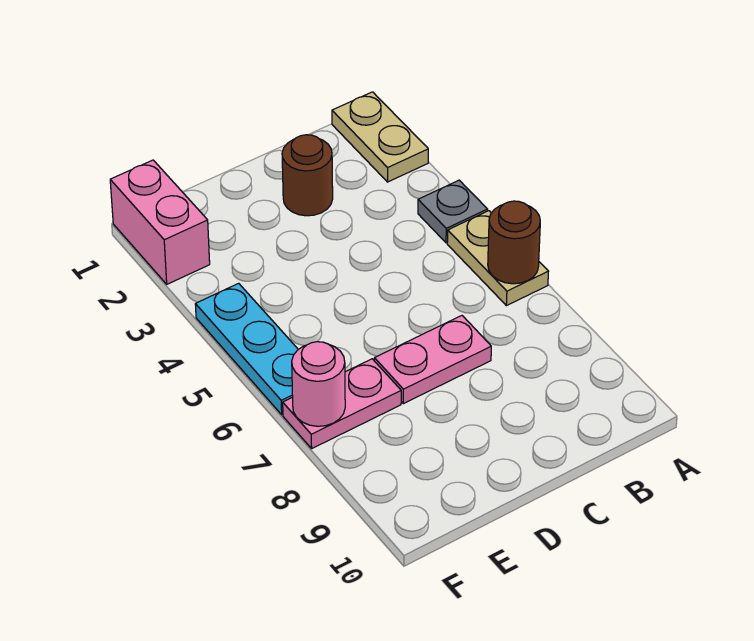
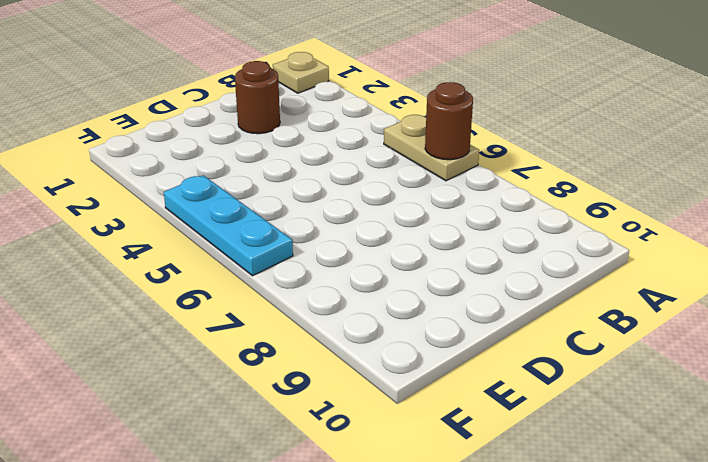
tan plate A1 level 1 -> tan plate A1:A2 level 1
none -> grey plate A4 level 1
none -> pink plate C7:D7 level 1

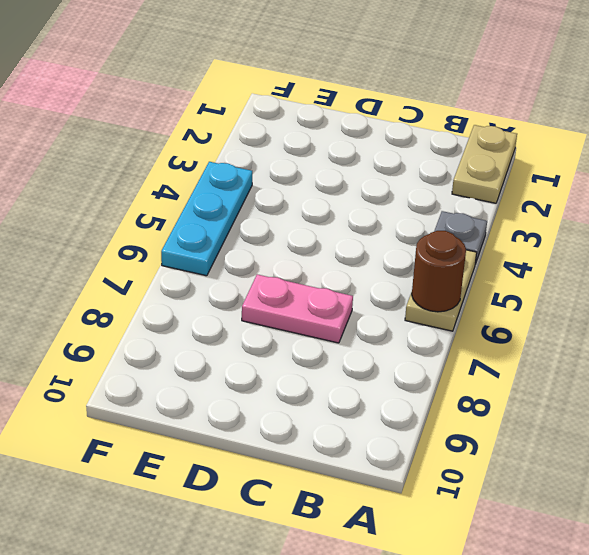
none -> brown round brick C2 level 1
none -> pink plate E7:F7 level 1

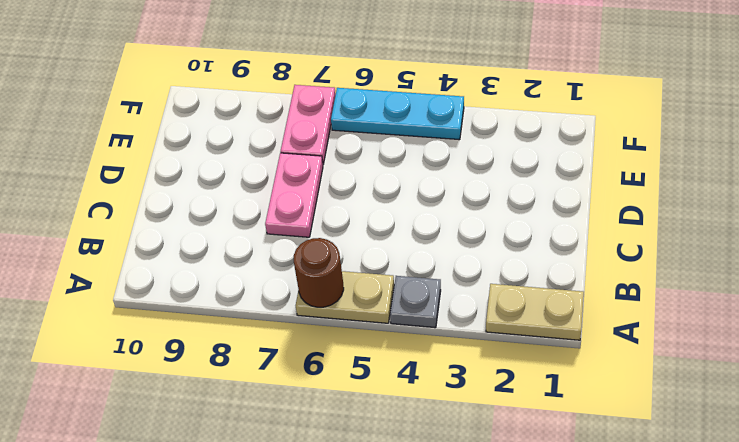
none -> brown round brick C2 level 1
none -> pink brick F1:F2 level 1

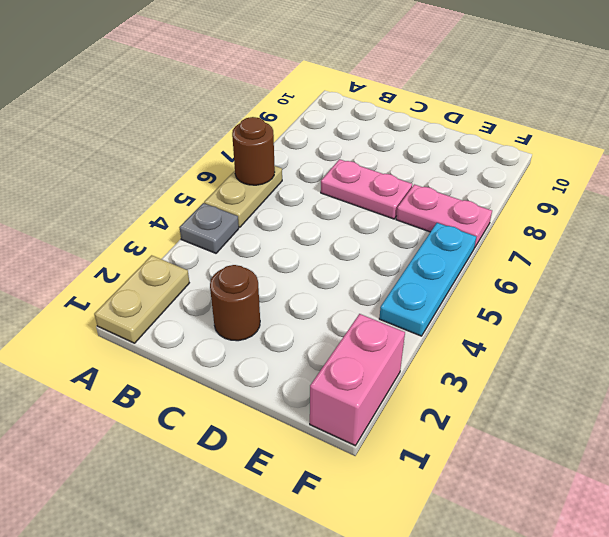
none -> pink round brick F7 level 2

